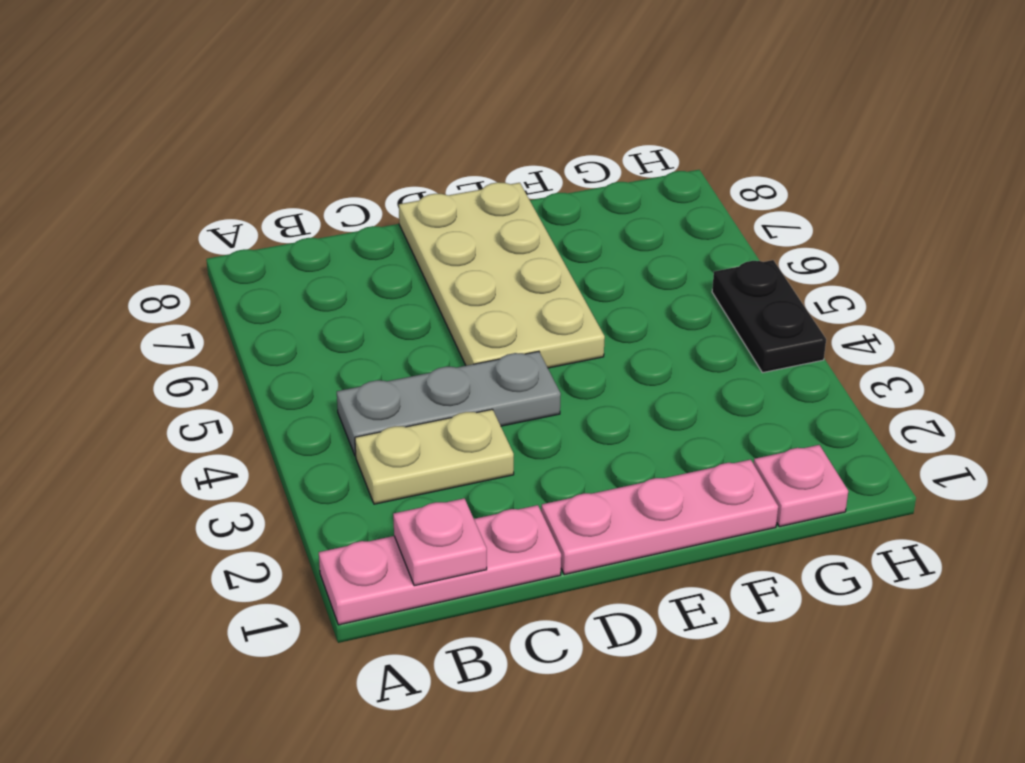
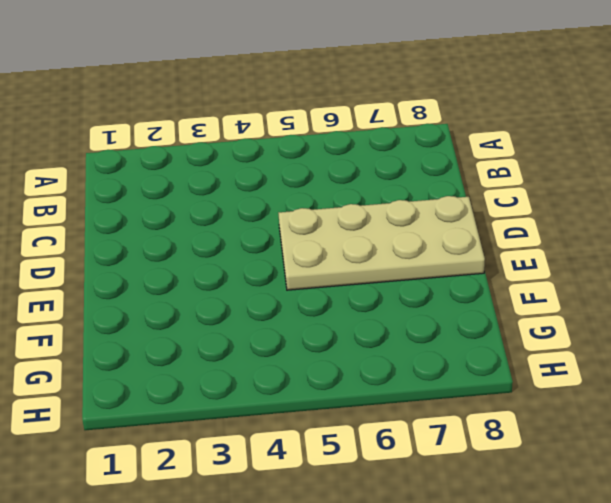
none -> pink plate A1:C1 level 1
none -> tan plate B3:C3 level 1

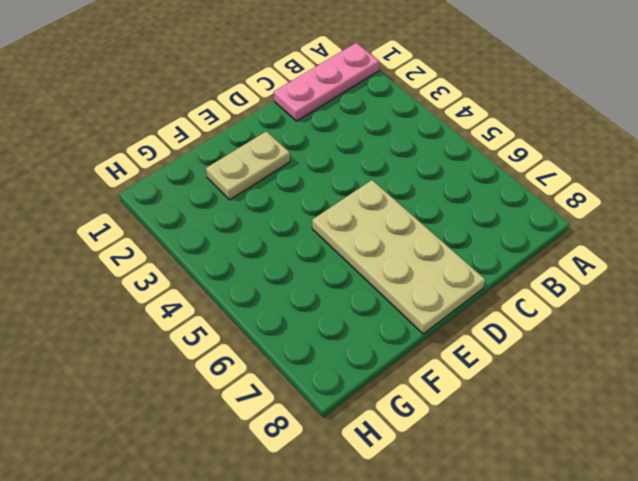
tan plate E2:F2 level 1 -> tan plate B3:C3 level 1
none -> grey plate B4:D4 level 1
none -> pink plate D1:F1 level 1

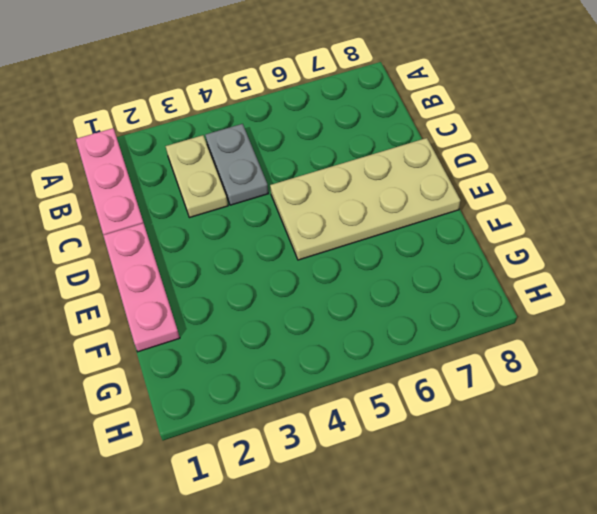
grey plate B4:C4 level 1 -> grey plate B4:D4 level 1
none -> pink plate G1 level 1
none -> black plate H4:H5 level 1

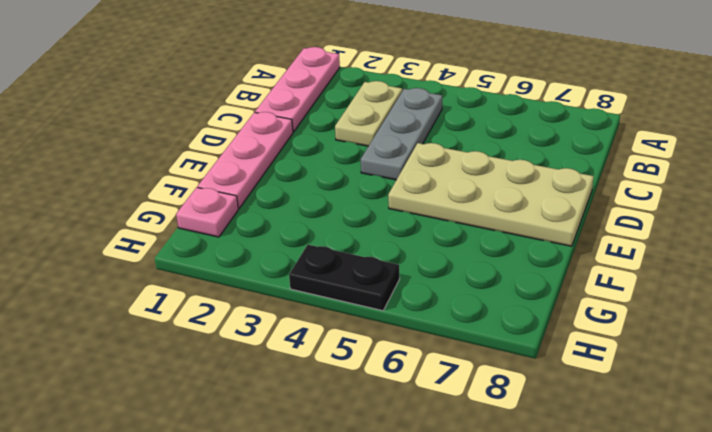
none -> pink plate B1 level 2

